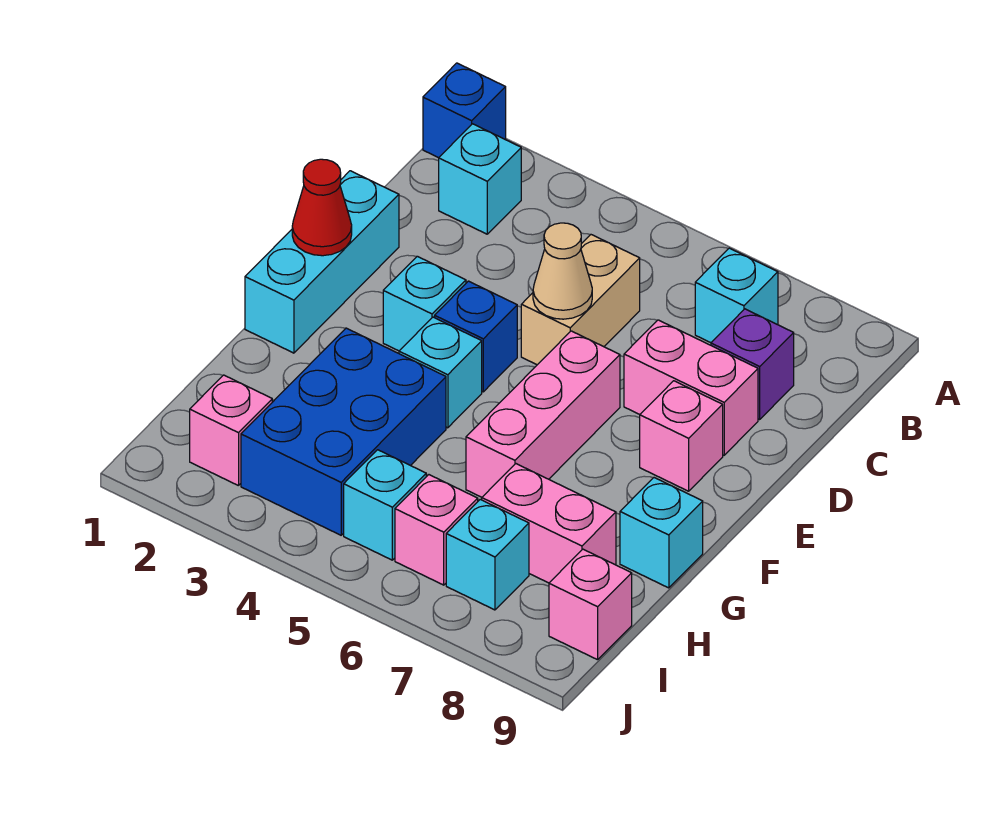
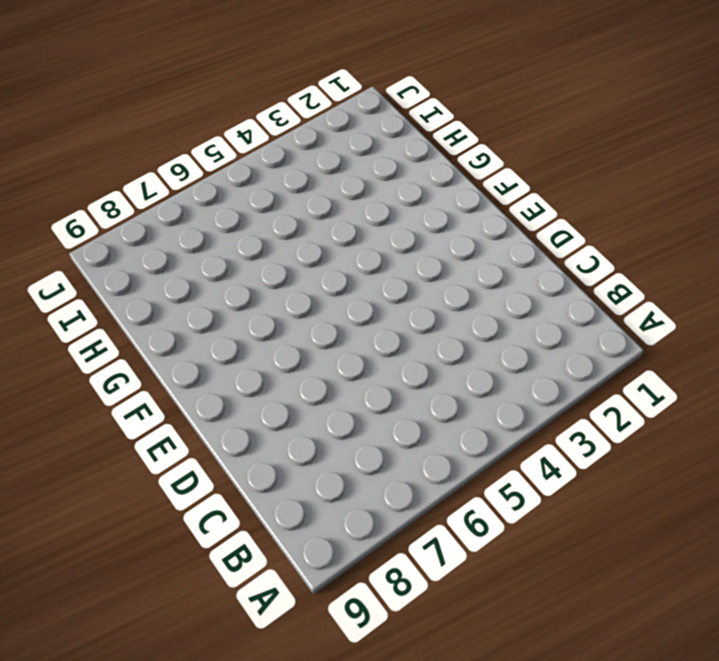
none -> blue brick A1 level 1
none -> cyan brick B2 level 1
none -> cyan brick B7 level 1

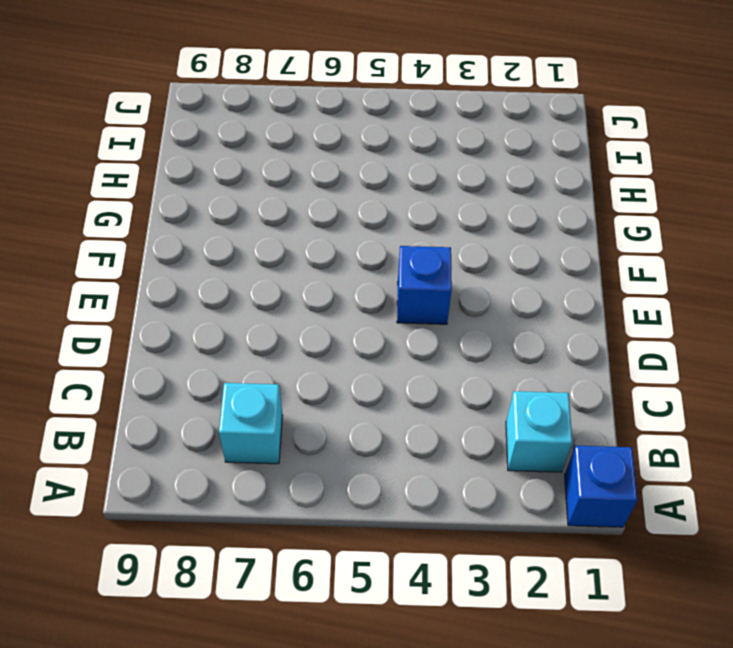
none -> tan brick C5:D5 level 1
none -> purple brick C8 level 1
none -> cyan brick D1:F1 level 1

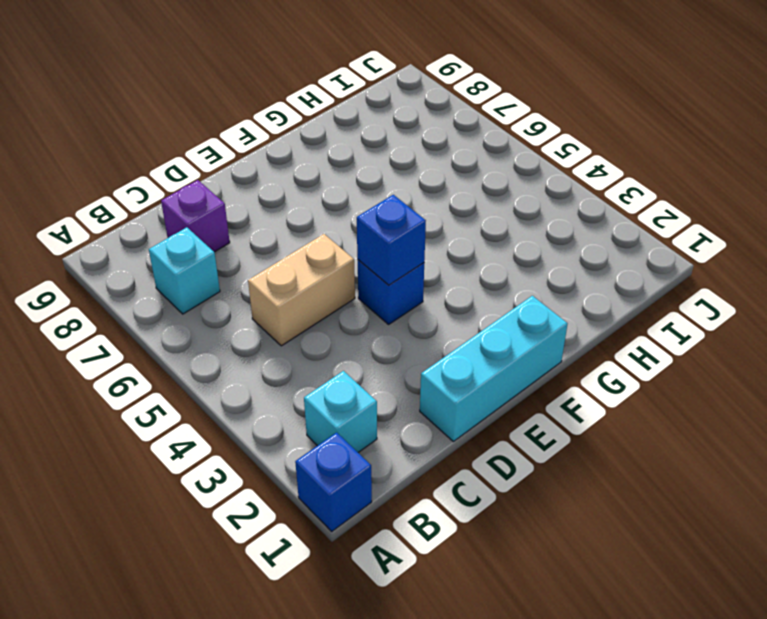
blue brick E4 level 2 -> none
none -> pink brick D7:D8 level 1
none -> cyan brick E3 level 1
none -> pink brick E6:G6 level 1

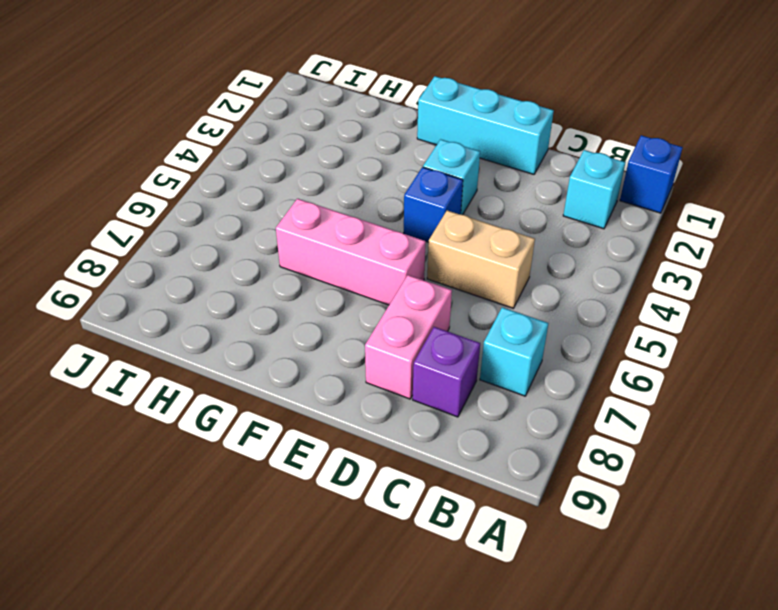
none -> pink brick E8 level 1
none -> cyan brick F4 level 1
none -> blue brick G3:I4 level 1

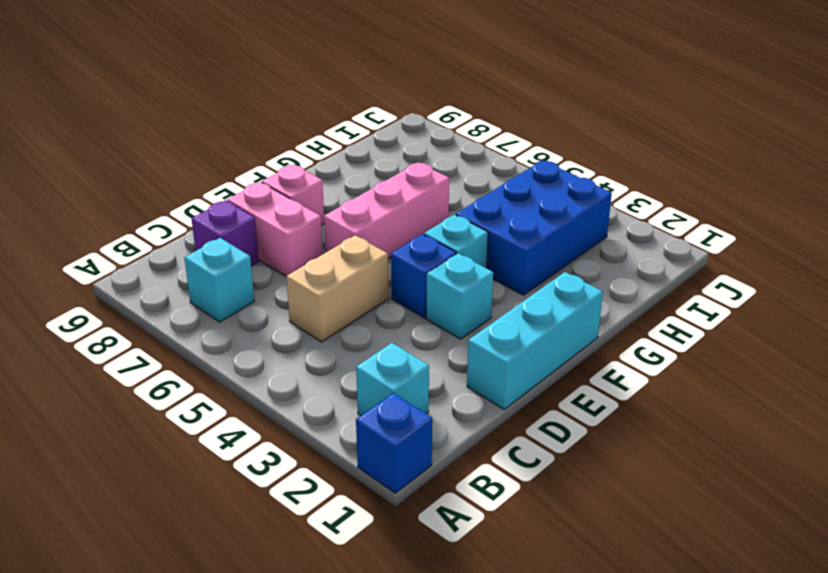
none -> cyan brick G9 level 1
none -> pink brick H7:H8 level 1
none -> pink brick I2 level 1

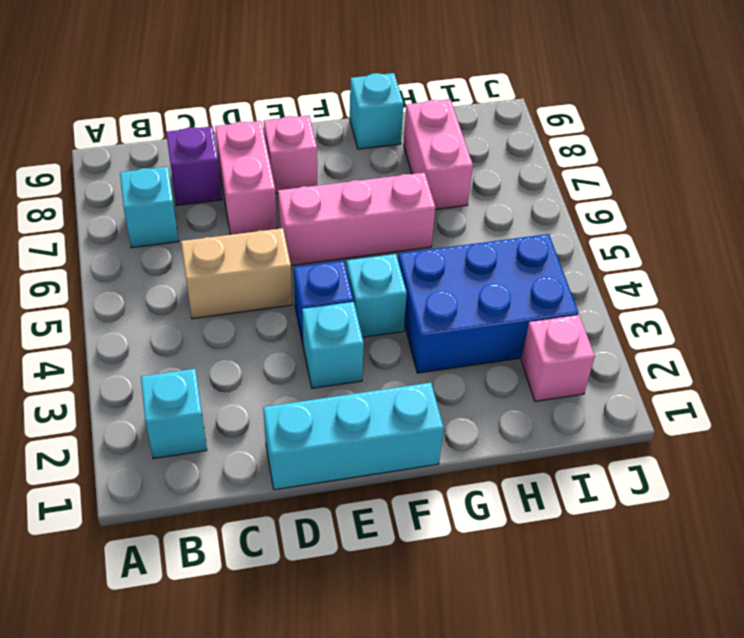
none -> blue brick A1 level 1
none -> cyan brick I5 level 1
none -> pink brick I6 level 1

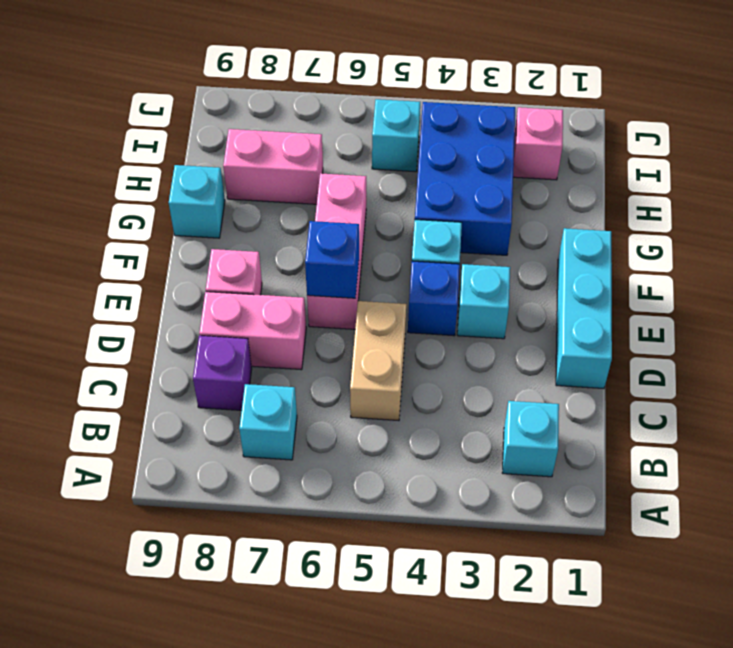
blue brick E6 level 2 -> blue brick A1 level 1
none -> pink brick I6 level 1
none -> cyan brick I7 level 1
none -> pink brick I9 level 1

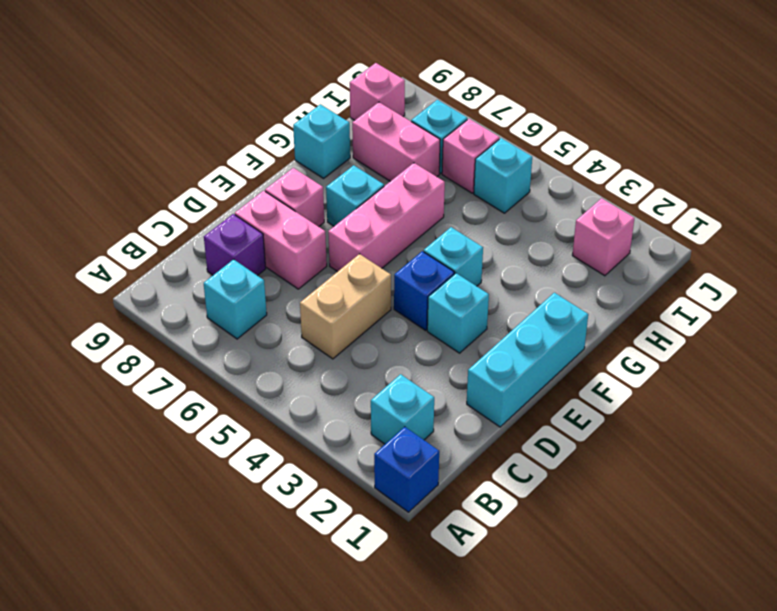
cyan brick F7 level 1 -> none
none -> blue brick G3:I4 level 1
none -> tan cone D5 level 2
none -> red cone E1 level 2

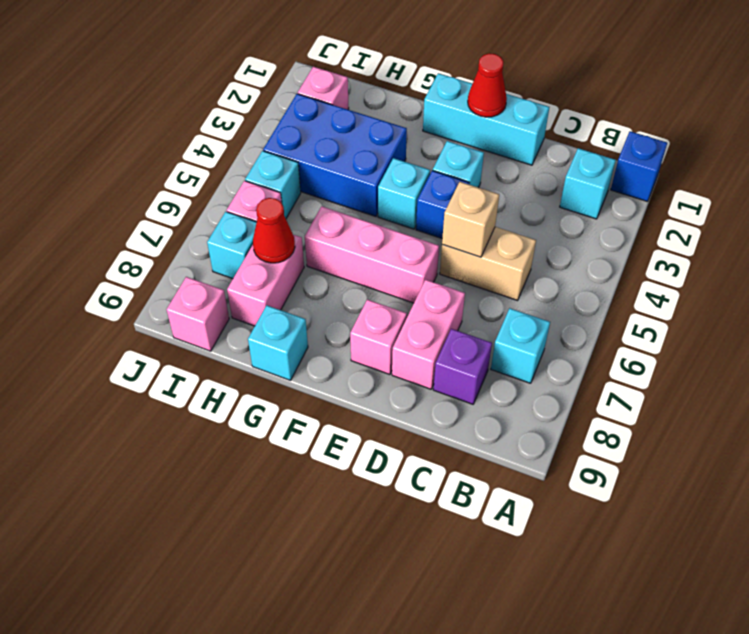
tan brick D5 level 2 -> tan cone D5 level 2
red cone H7 level 2 -> none

